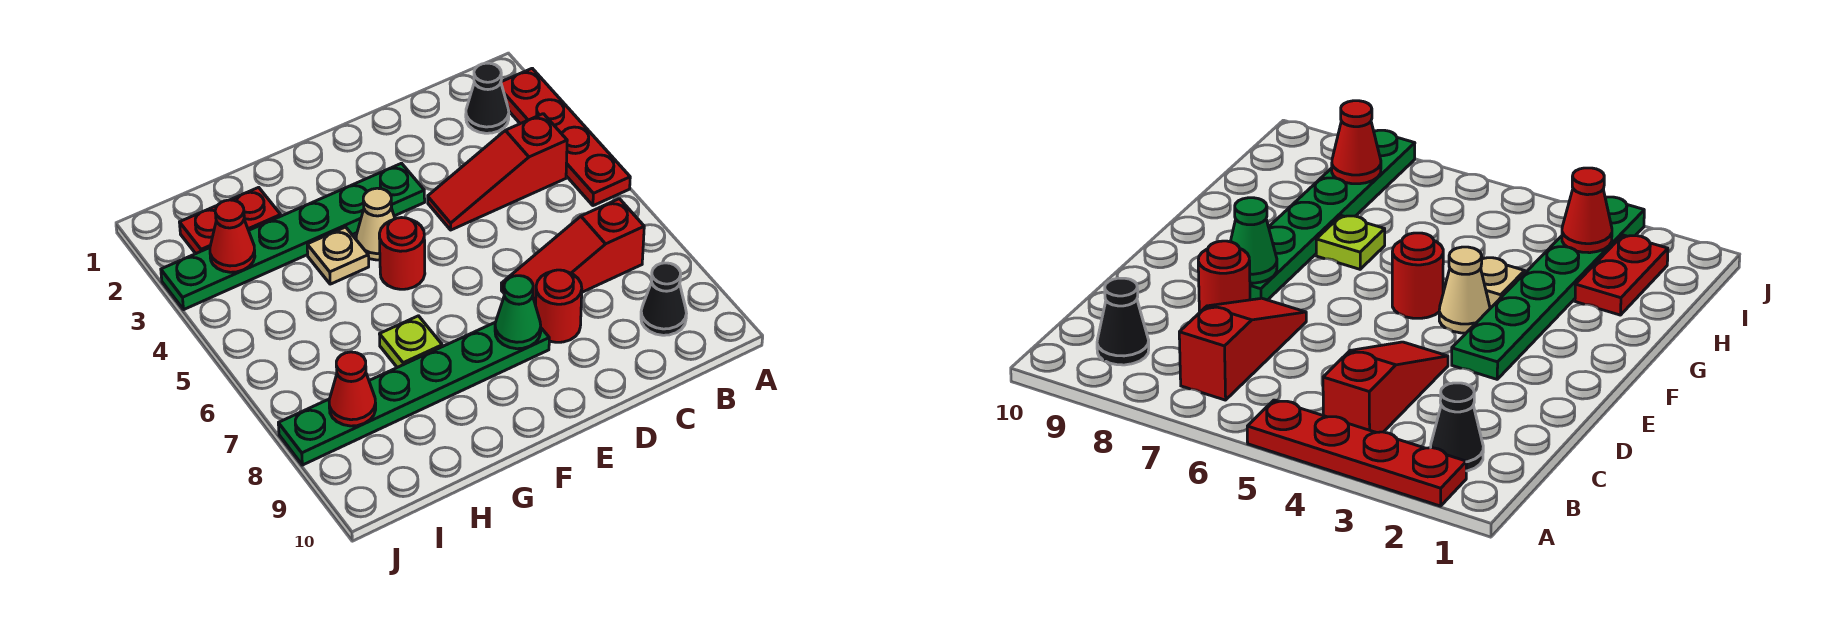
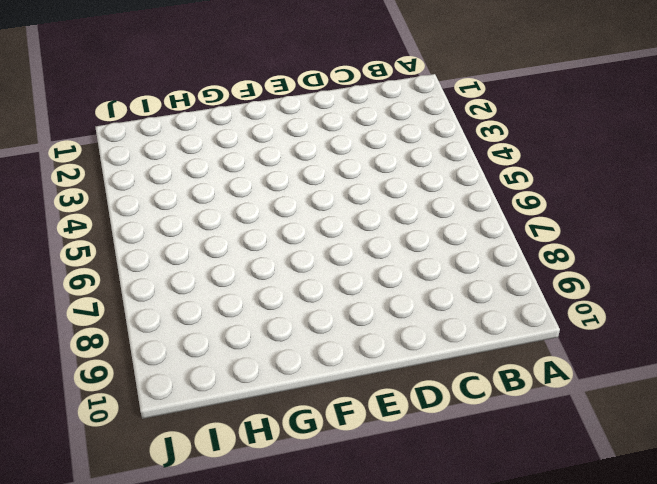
none -> red plate A2:A5 level 1
none -> black cone B2 level 1
none -> red slope B4:D4 level 1 top B

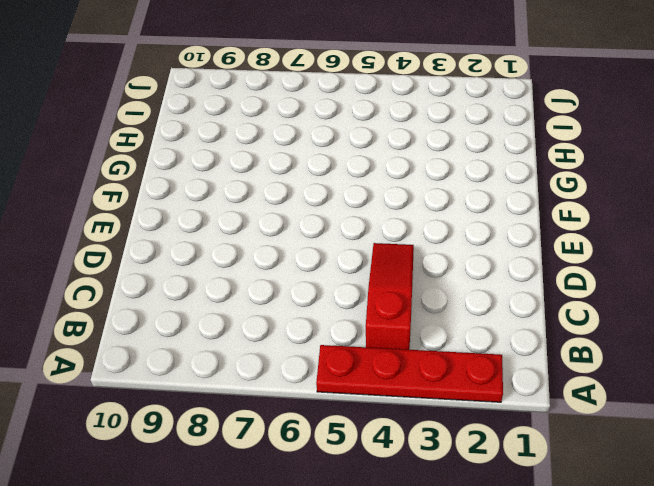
none -> black cone B2 level 1
none -> red slope B7:D7 level 1 top B
none -> black cone B9 level 1

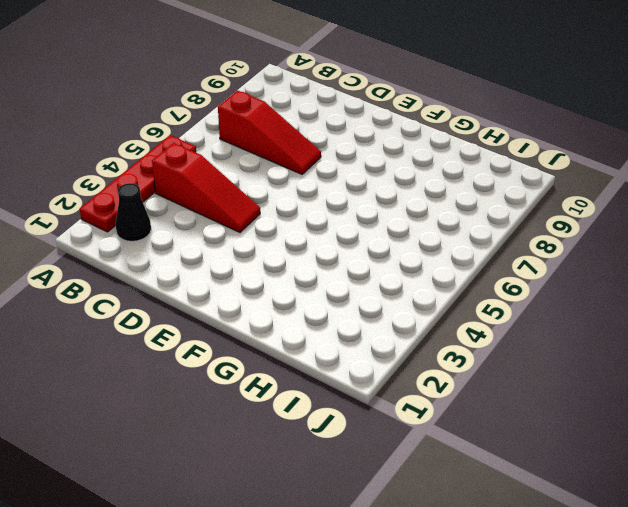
none -> black cone B9 level 1
none -> red round brick D8 level 1
none -> green plate E3:J3 level 1

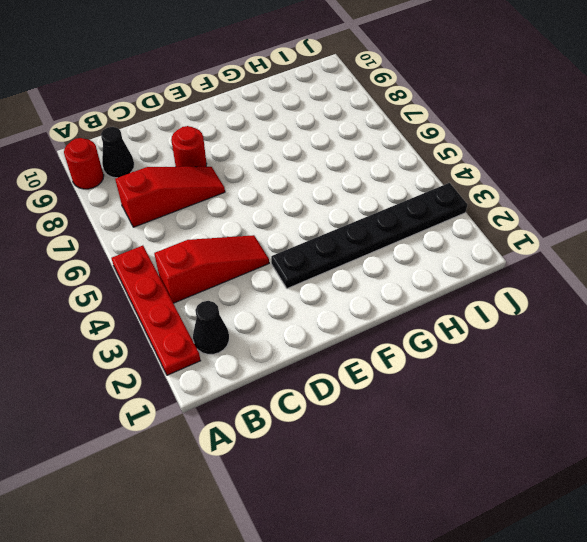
red round brick A9 level 1 -> red round brick F5 level 1
black plate E3:J3 level 1 -> green plate E3:J3 level 1
none -> green plate E8:J8 level 1
none -> tan cone F4 level 1
none -> tan plate G4 level 1

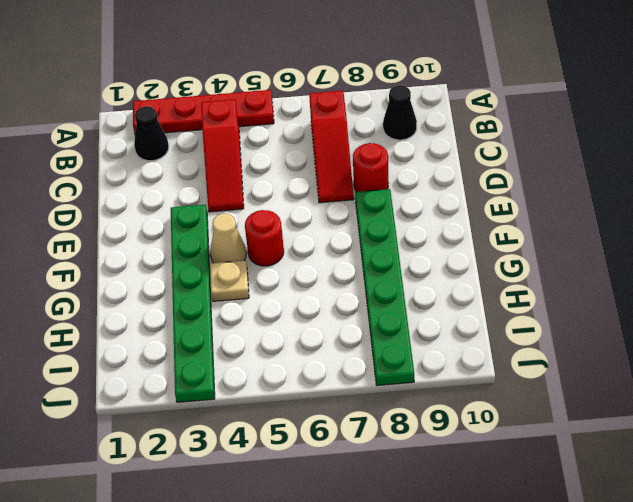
none -> lime plate G7 level 1
none -> red plate H2:I2 level 1
none -> green cone E8 level 2

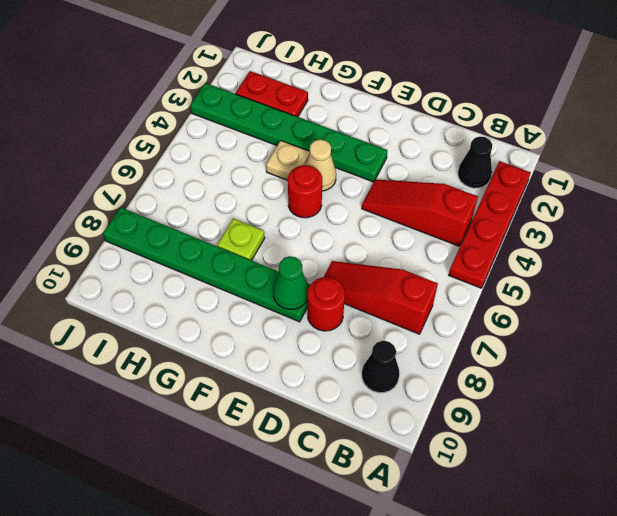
none -> red cone I3 level 2
none -> red cone I8 level 2

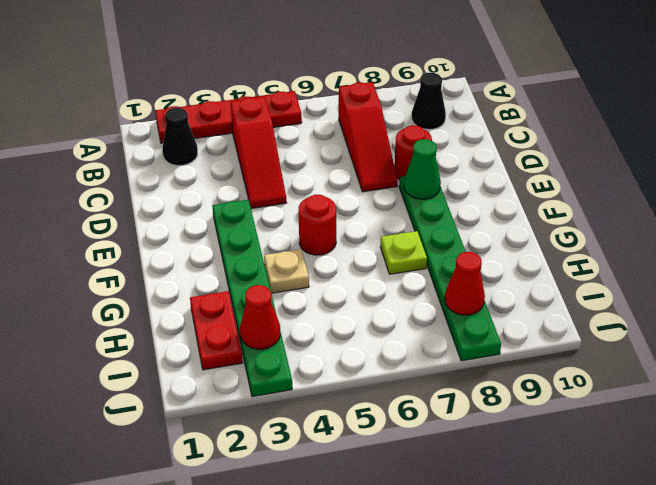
none -> tan cone F4 level 1

